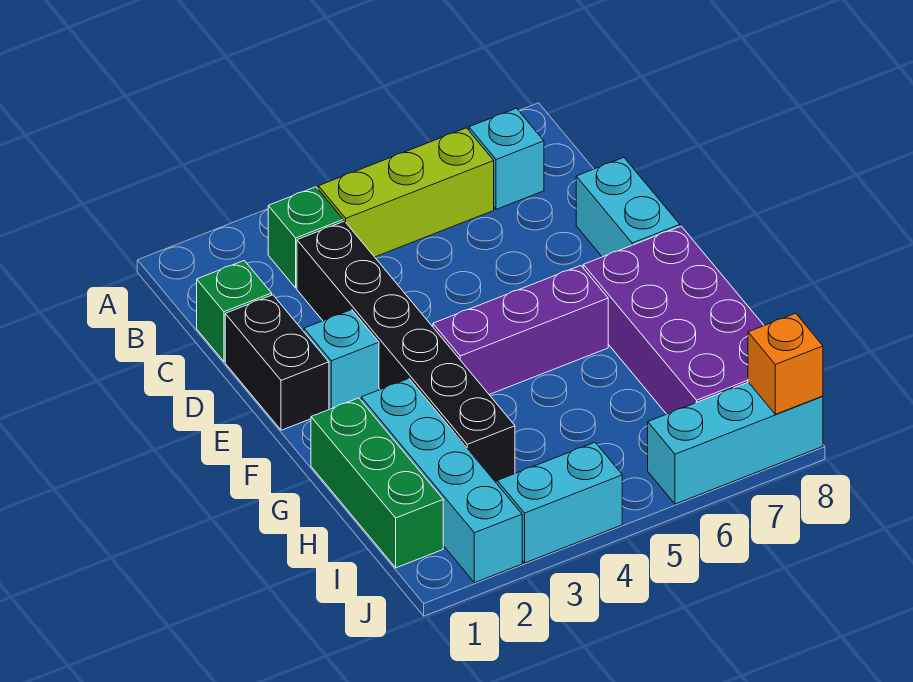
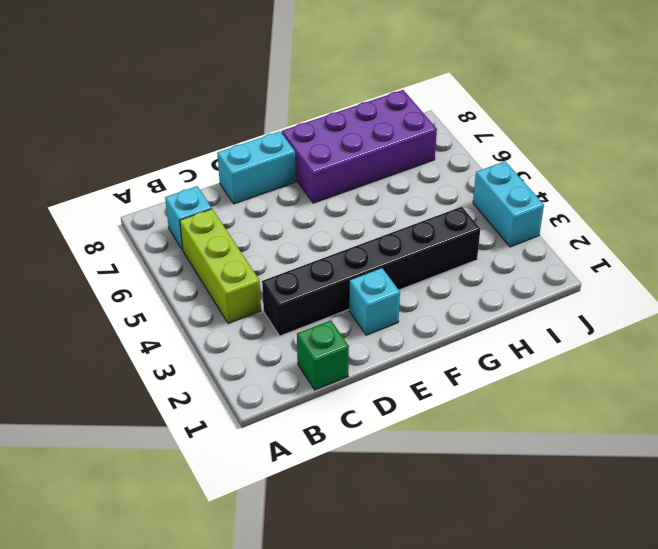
none -> green brick B3 level 1
none -> black brick D1:E1 level 1
none -> purple brick F4:F6 level 1

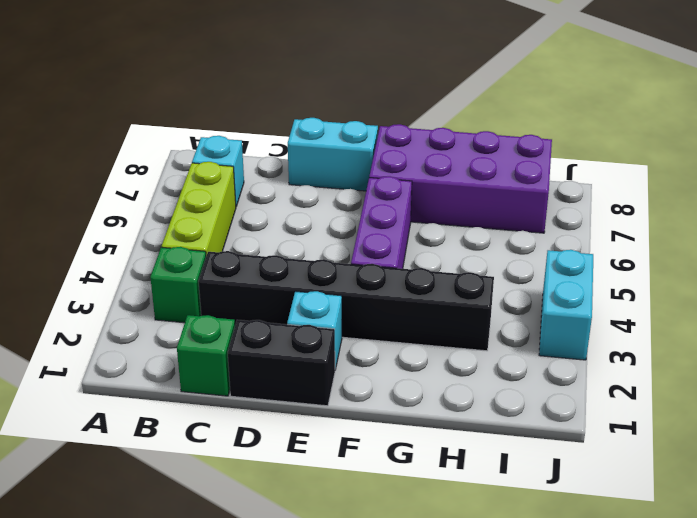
none -> green brick G1:I1 level 1
none -> cyan brick G2:J2 level 1
none -> cyan brick J6:J8 level 1

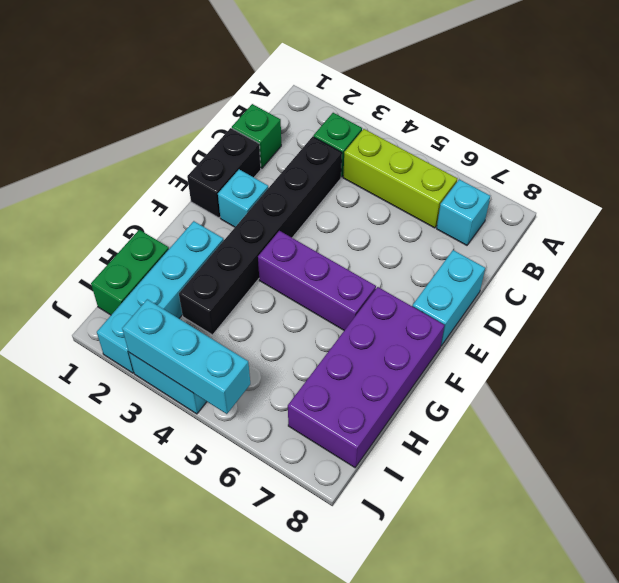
green brick H1:I1 level 1 -> green brick G1:I1 level 1
cyan brick J3:J5 level 2 -> cyan brick J6:J8 level 1
none -> orange brick J8 level 2

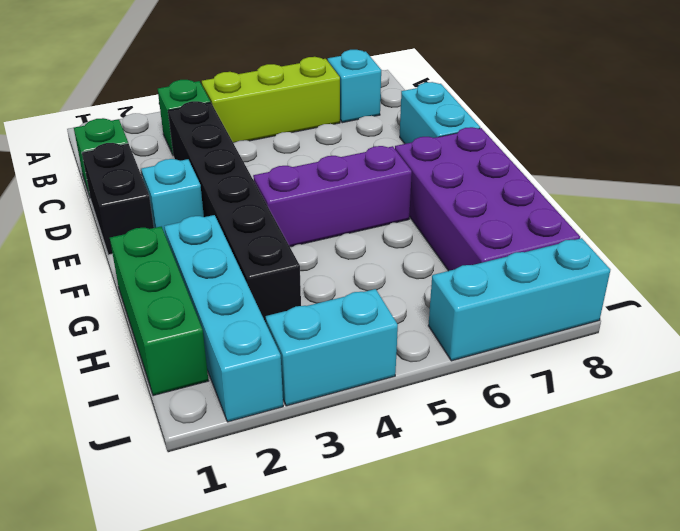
none -> orange brick J8 level 2

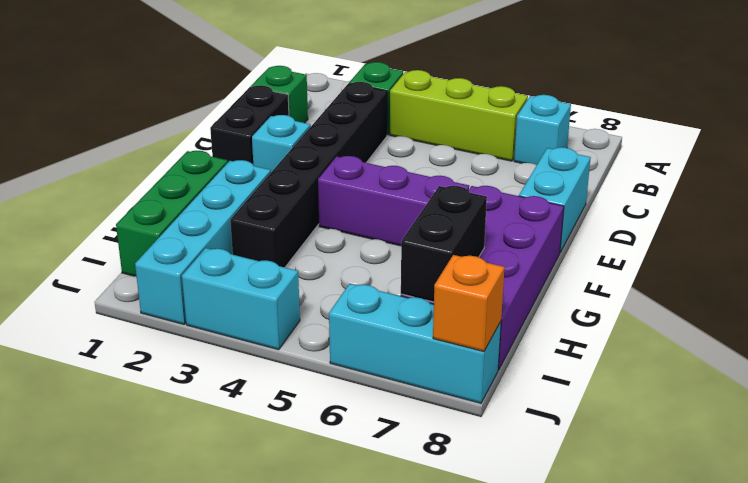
black brick H7:I7 level 2 -> none

